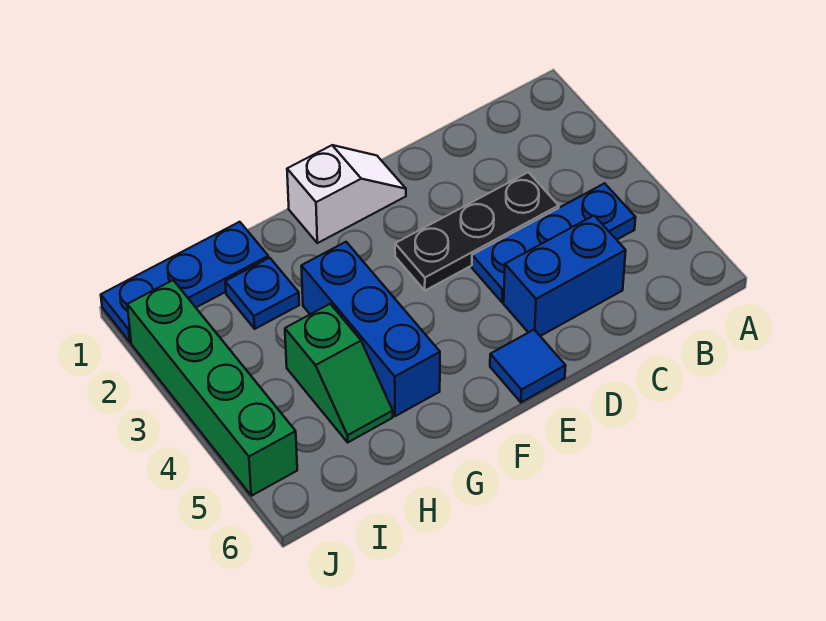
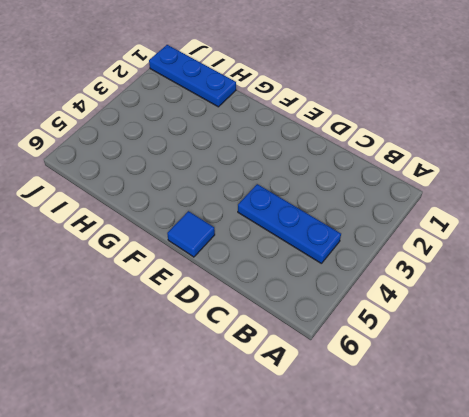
none -> black plate C3:E3 level 1
none -> blue brick C5:D5 level 1

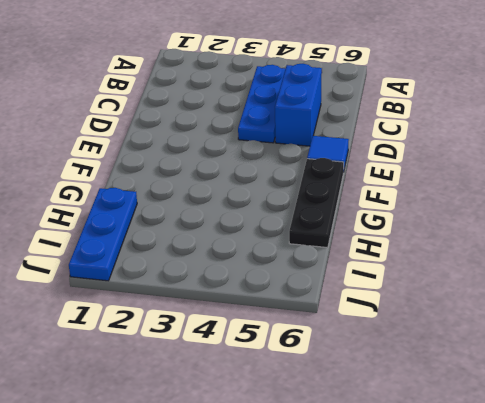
black plate F6:H6 level 1 -> black plate C3:E3 level 1
none -> white slope E1:F1 level 1 top F
none -> blue brick G3:G5 level 1

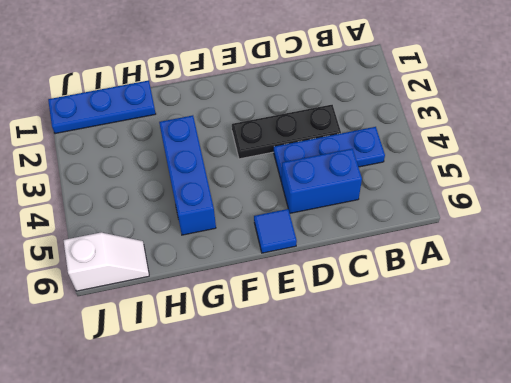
white slope I6:J6 level 1 top J -> white slope E1:F1 level 1 top F
none -> blue plate H2 level 1
none -> green slope H4:H5 level 1 top 4

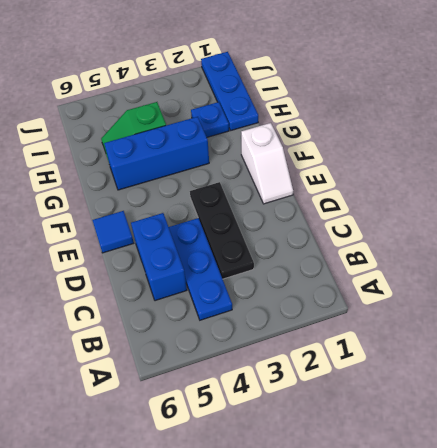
none -> green brick J2:J5 level 1

